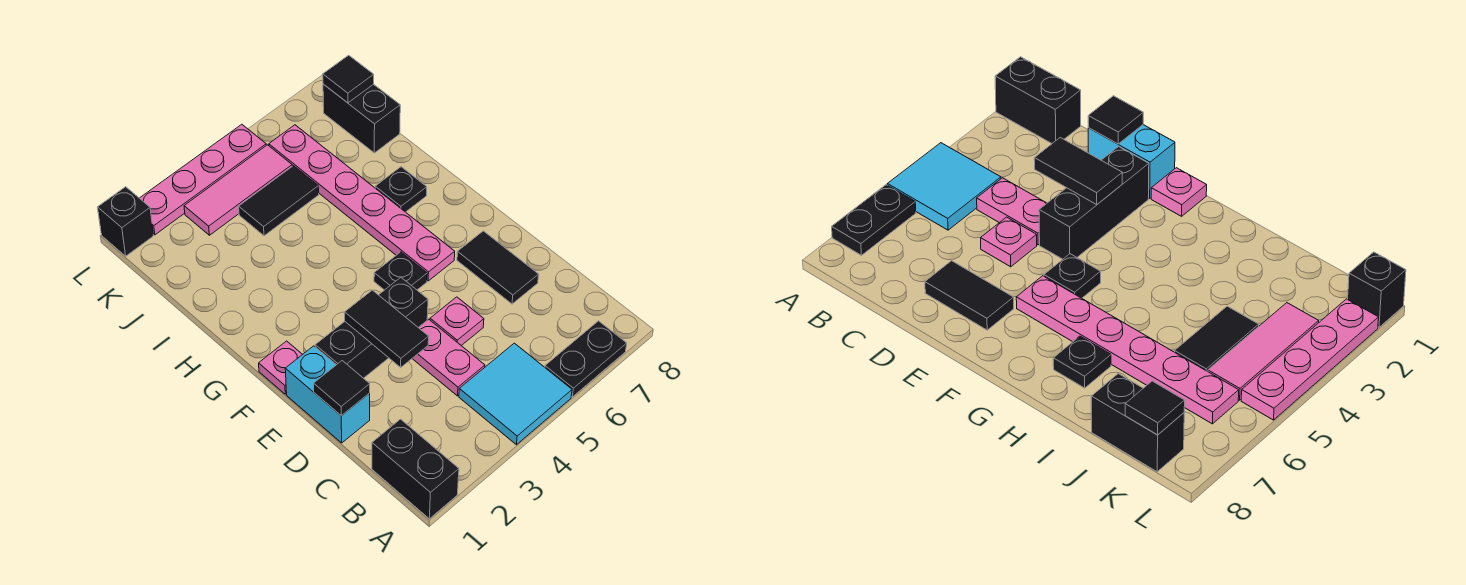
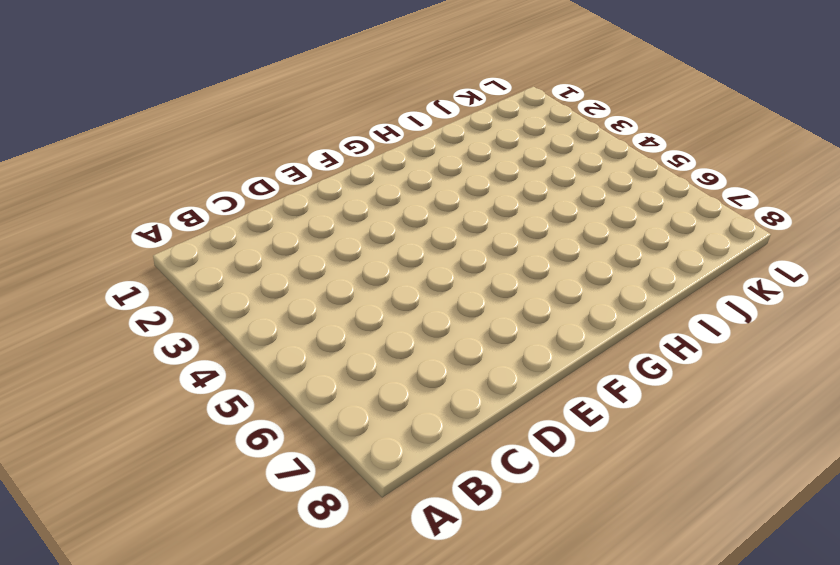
none -> black brick A1:B1 level 1
none -> cyan tile A4:B5 level 1
none -> black plate A6:A7 level 1

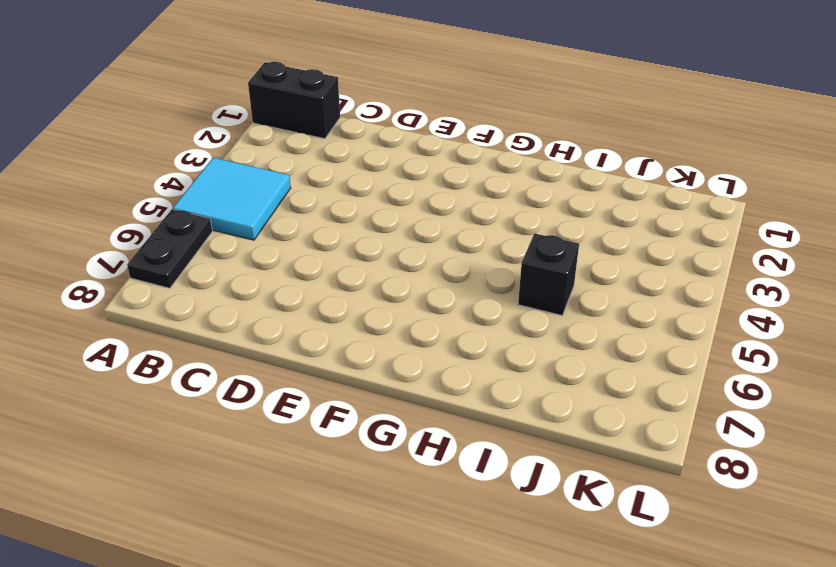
black brick I5 level 1 -> black brick L1 level 1
none -> pink plate C4:D4 level 1
none -> cyan brick D1:E1 level 1
none -> pink plate D5 level 1

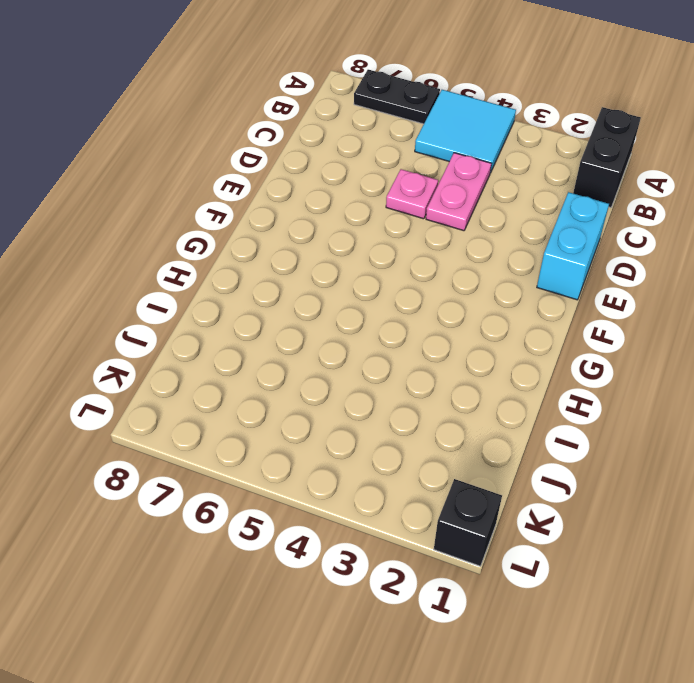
none -> black tile D7:E7 level 1
none -> black brick E2:E4 level 1
none -> pink plate F1 level 1

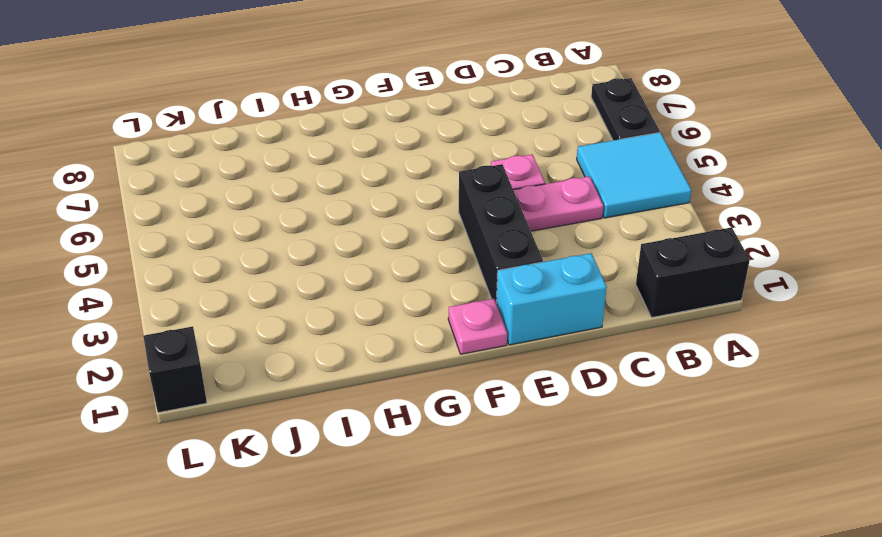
none -> black tile D7:E7 level 1
none -> black plate F5 level 1
none -> pink plate F6:K6 level 1

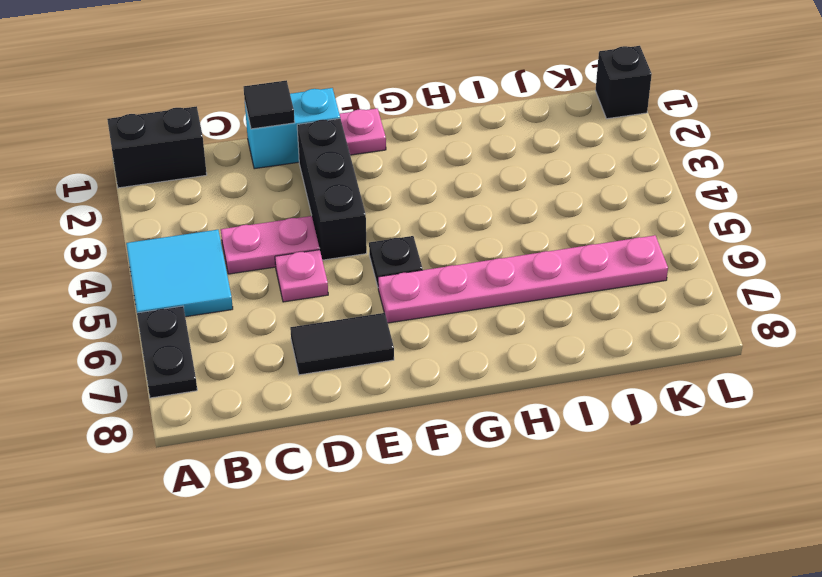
none -> black plate H7 level 1
none -> black tile J4:J5 level 1
none -> black brick J8:K8 level 1

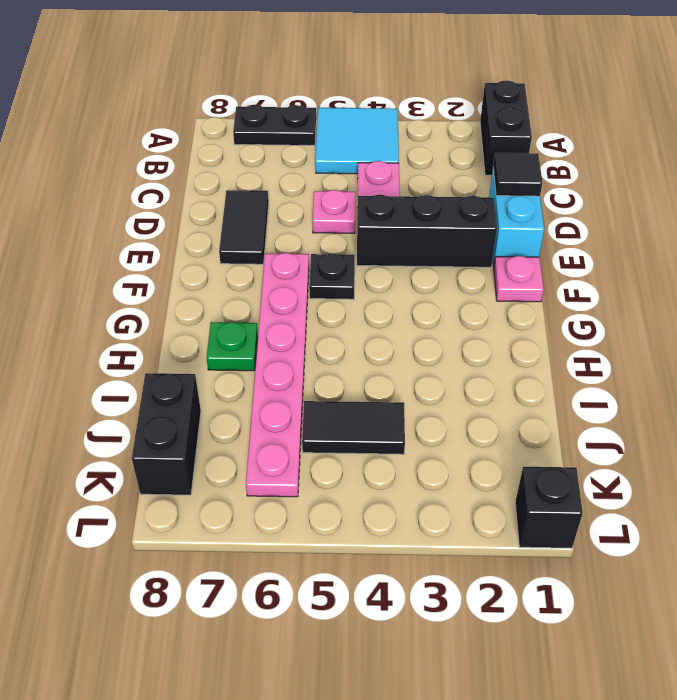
green plate H7 level 1 -> black plate H7 level 1
none -> pink tile K3:K5 level 1
none -> pink plate L2:L5 level 1
none -> black tile D3:E3 level 2

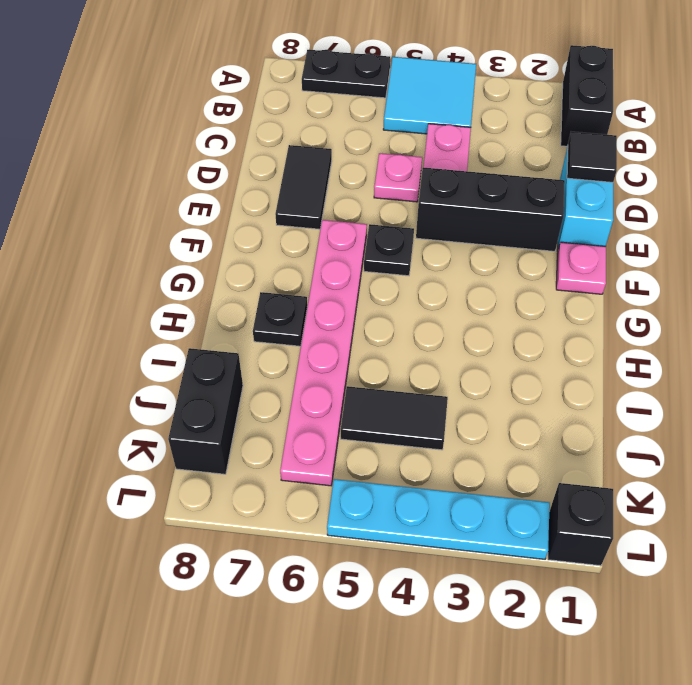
cyan plate L2:L5 level 1 -> pink plate L2:L5 level 1
none -> pink tile K3:K5 level 1
none -> black tile D3:E3 level 2
none -> black tile K8 level 2

